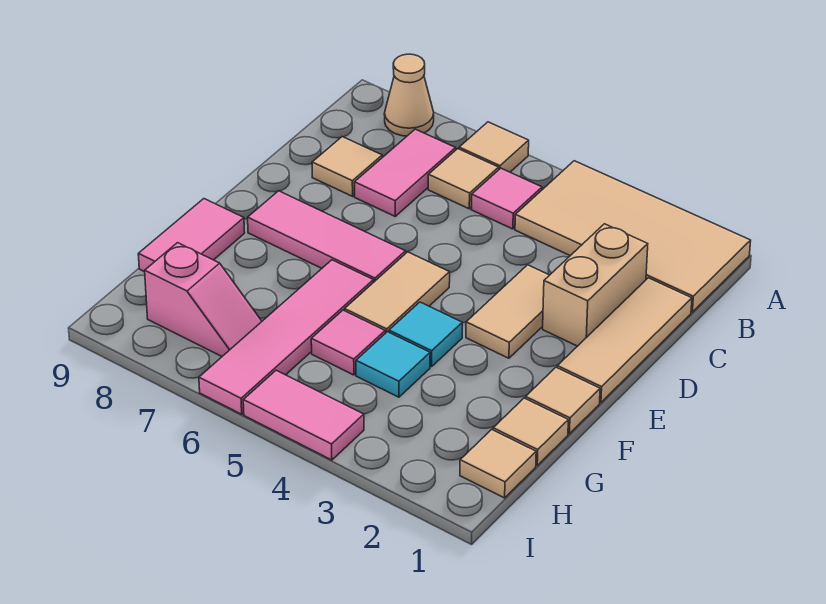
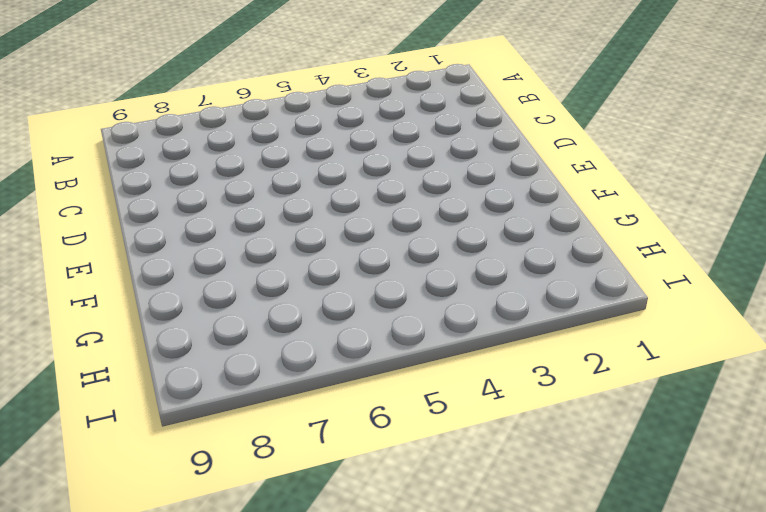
none -> tan tile A1:B4 level 1
none -> tan tile A6 level 1
none -> tan cone A8 level 1

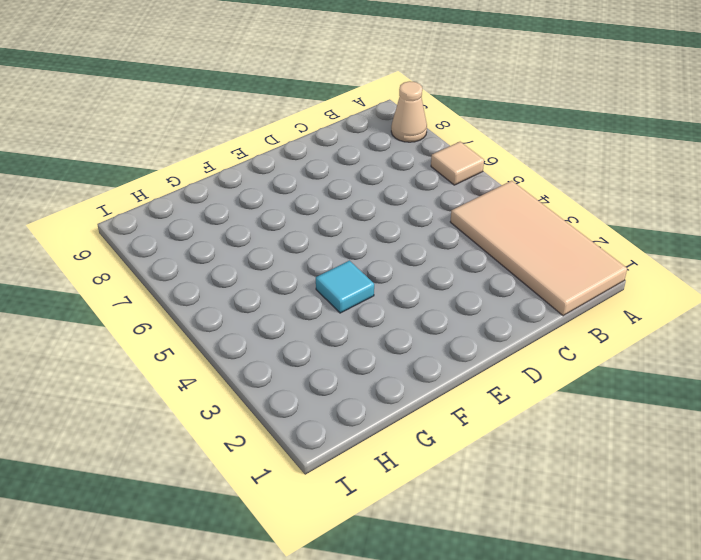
none -> pink tile B5 level 1
none -> tan tile B6 level 1
none -> pink tile B7:C7 level 1

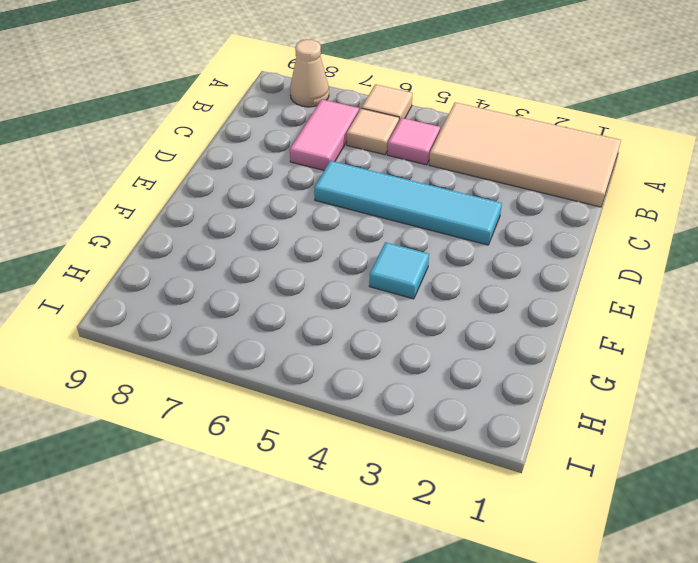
cyan tile D3:D6 level 1 -> tan tile D3:E3 level 1
none -> tan tile C1:E1 level 1
none -> tan brick C2:D2 level 1
none -> tan tile C8 level 1

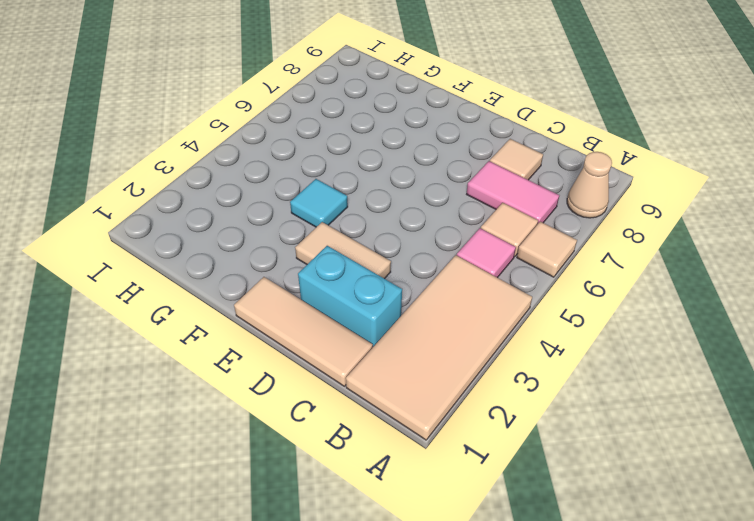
cyan brick C2:D2 level 1 -> tan brick C2:D2 level 1
none -> tan tile E5:F5 level 1
none -> pink tile E6:E8 level 1
none -> tan tile F1 level 1

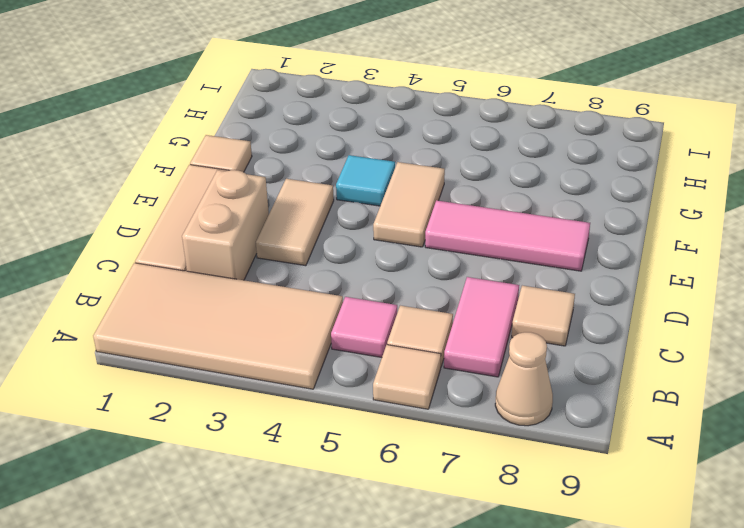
none -> pink tile F6:I6 level 1
none -> pink tile F9:G9 level 1
none -> tan tile G1 level 1

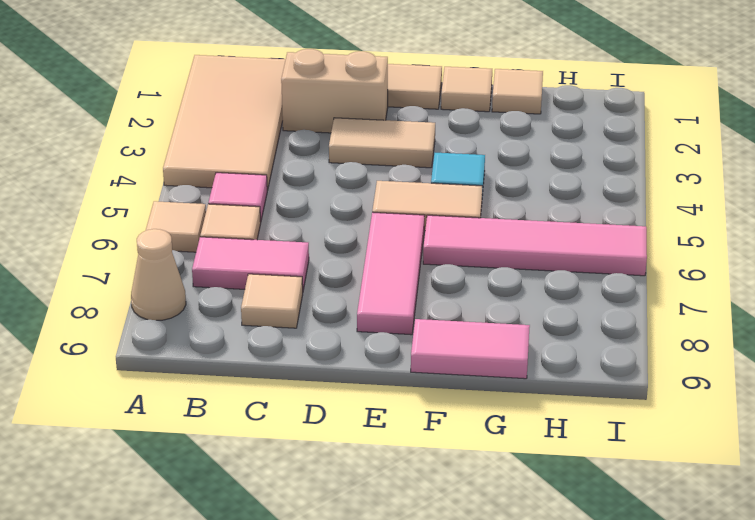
none -> cyan tile G4 level 1
none -> pink tile G5 level 1
none -> tan tile H1 level 1

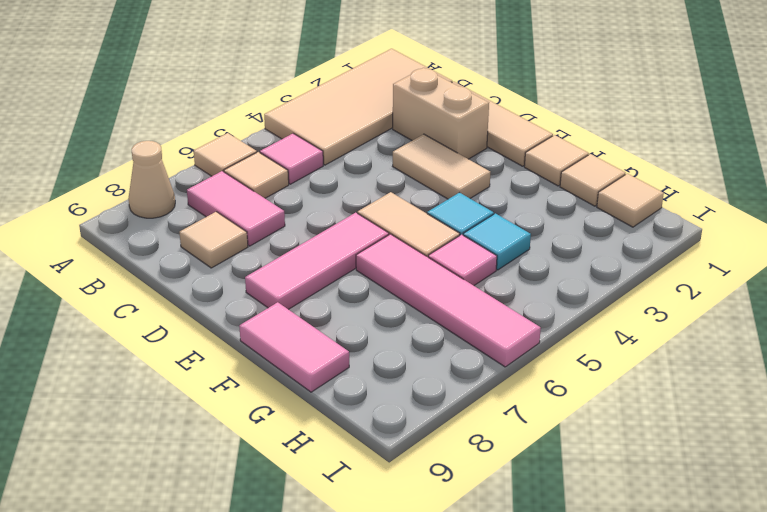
none -> pink slope H7:H8 level 1 top 8
none -> pink tile I4:I5 level 1

